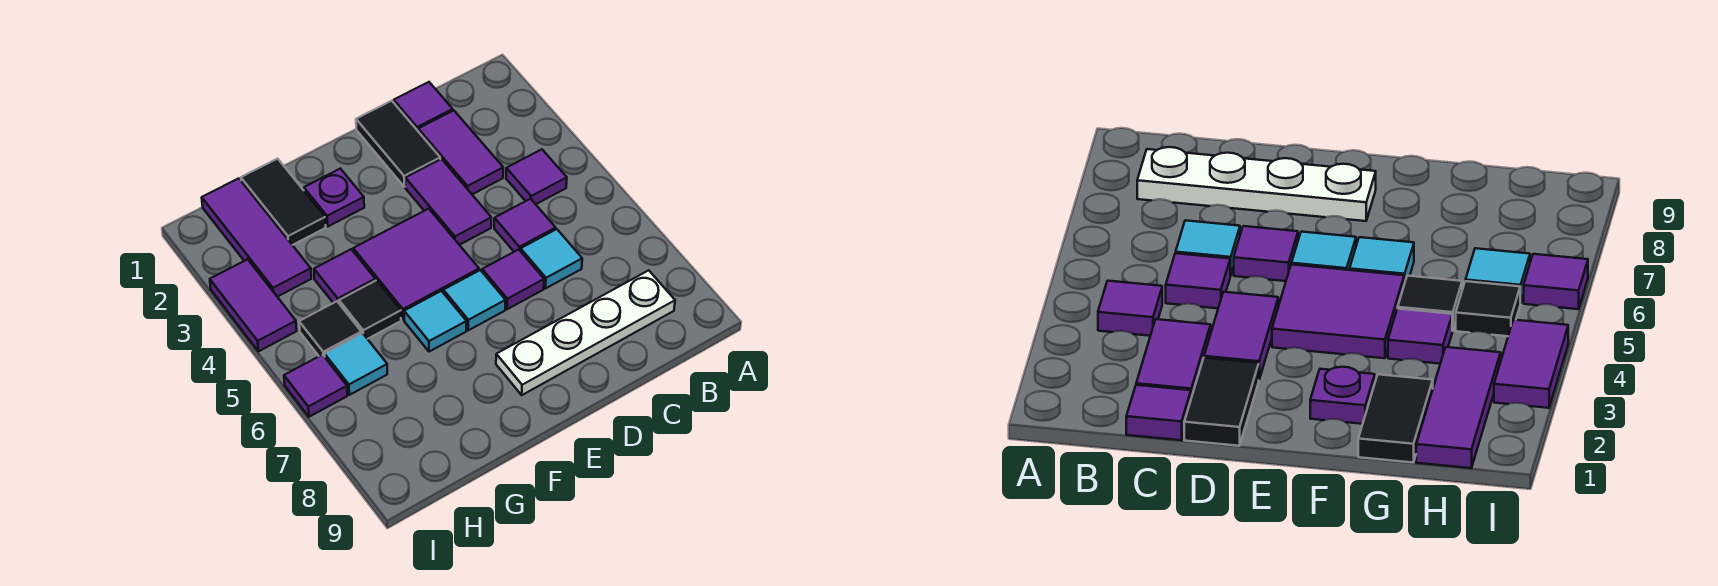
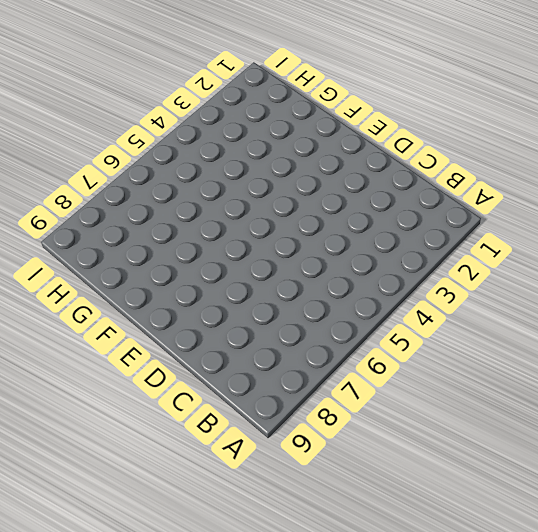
none -> purple tile B4 level 1
none -> white plate B8:E8 level 1
none -> purple tile C1 level 1

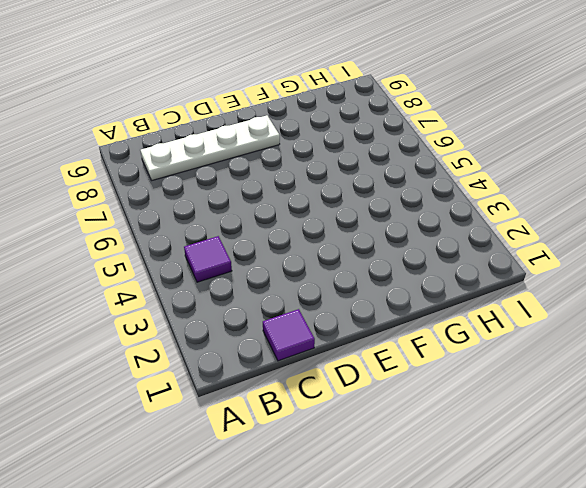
none -> purple tile C2:C3 level 1
none -> purple tile C5 level 1
none -> cyan tile C6 level 1

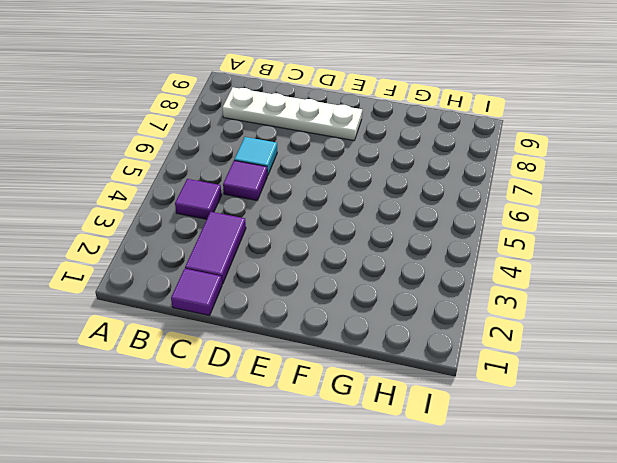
none -> black tile D1:D2 level 1
none -> purple tile D3:D4 level 1
none -> purple tile D6 level 1

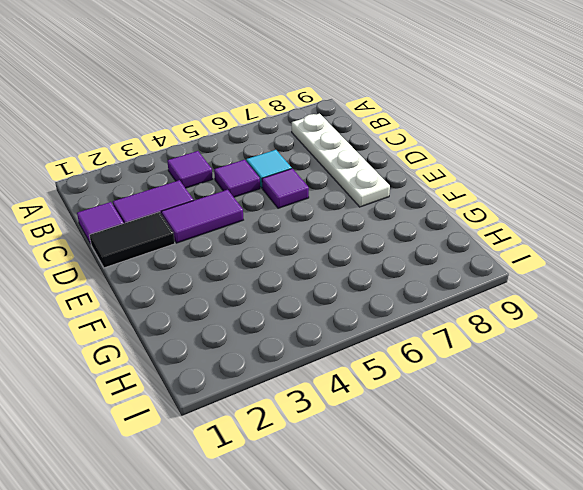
none -> purple tile E4:F5 level 1
none -> cyan tile E6 level 1
none -> purple plate F2 level 1

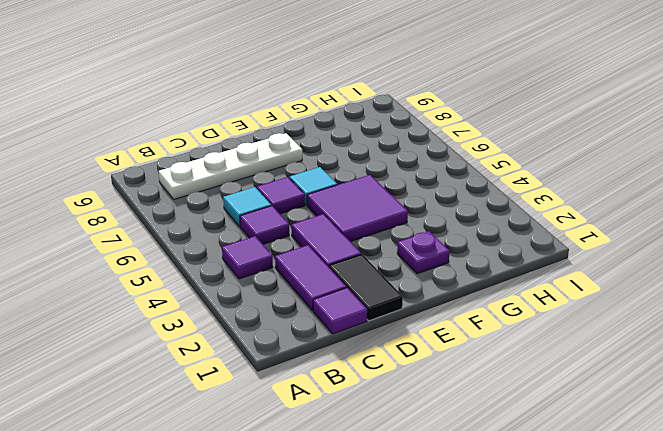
none -> cyan tile F6 level 1
none -> black tile G1:G2 level 1
none -> purple tile G4 level 1

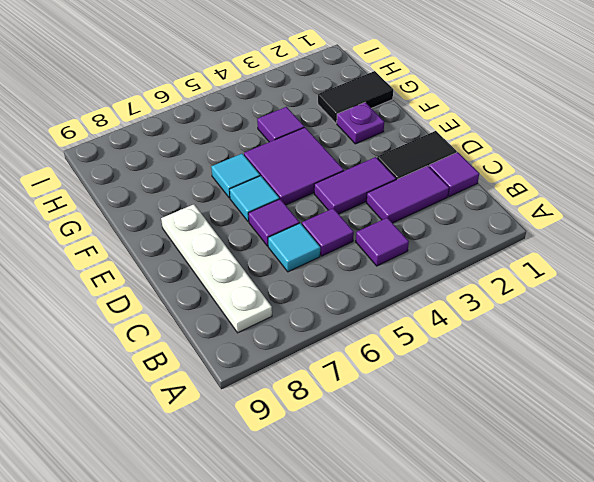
none -> black tile G5 level 1
none -> purple tile H1:H3 level 1
none -> black tile H5 level 1

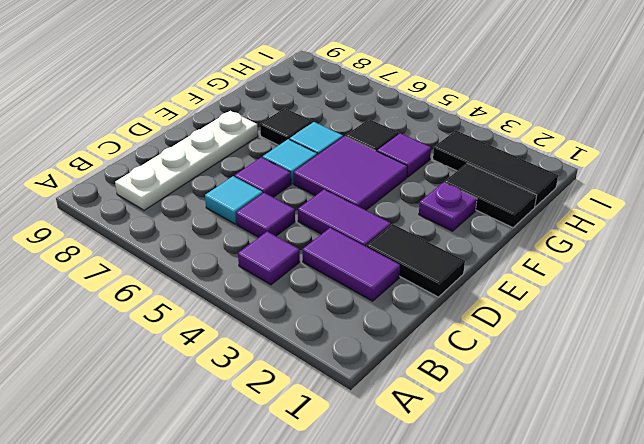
black tile F7 level 1 -> black tile H5 level 1
black tile H1:H3 level 1 -> purple tile H1:H3 level 1
none -> purple tile C1 level 1
none -> cyan tile H6 level 1
none -> purple tile I3:I4 level 1

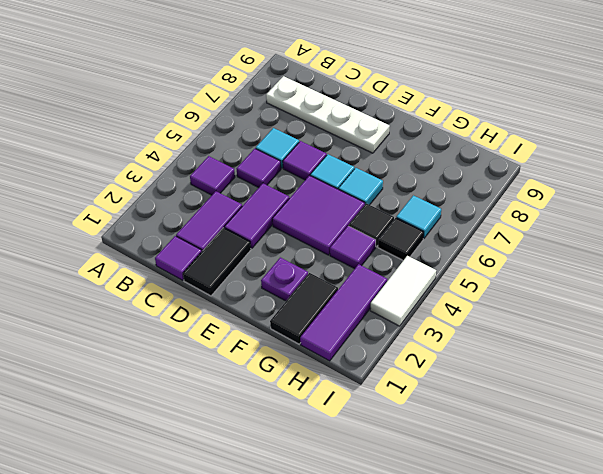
white tile I3:I4 level 1 -> purple tile I3:I4 level 1
none -> purple tile I6 level 1

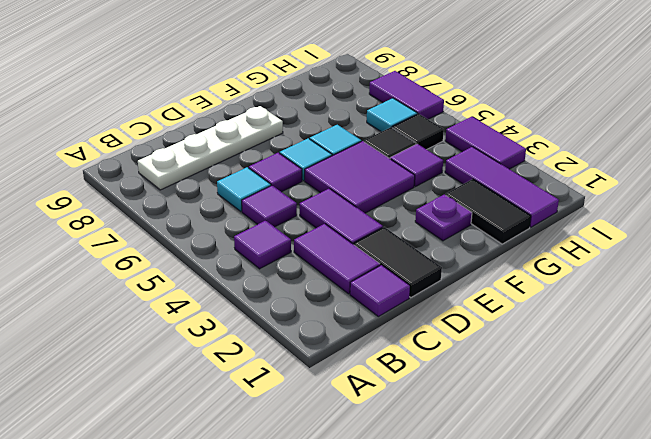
purple tile I6:I7 level 1 -> purple tile I6 level 1

